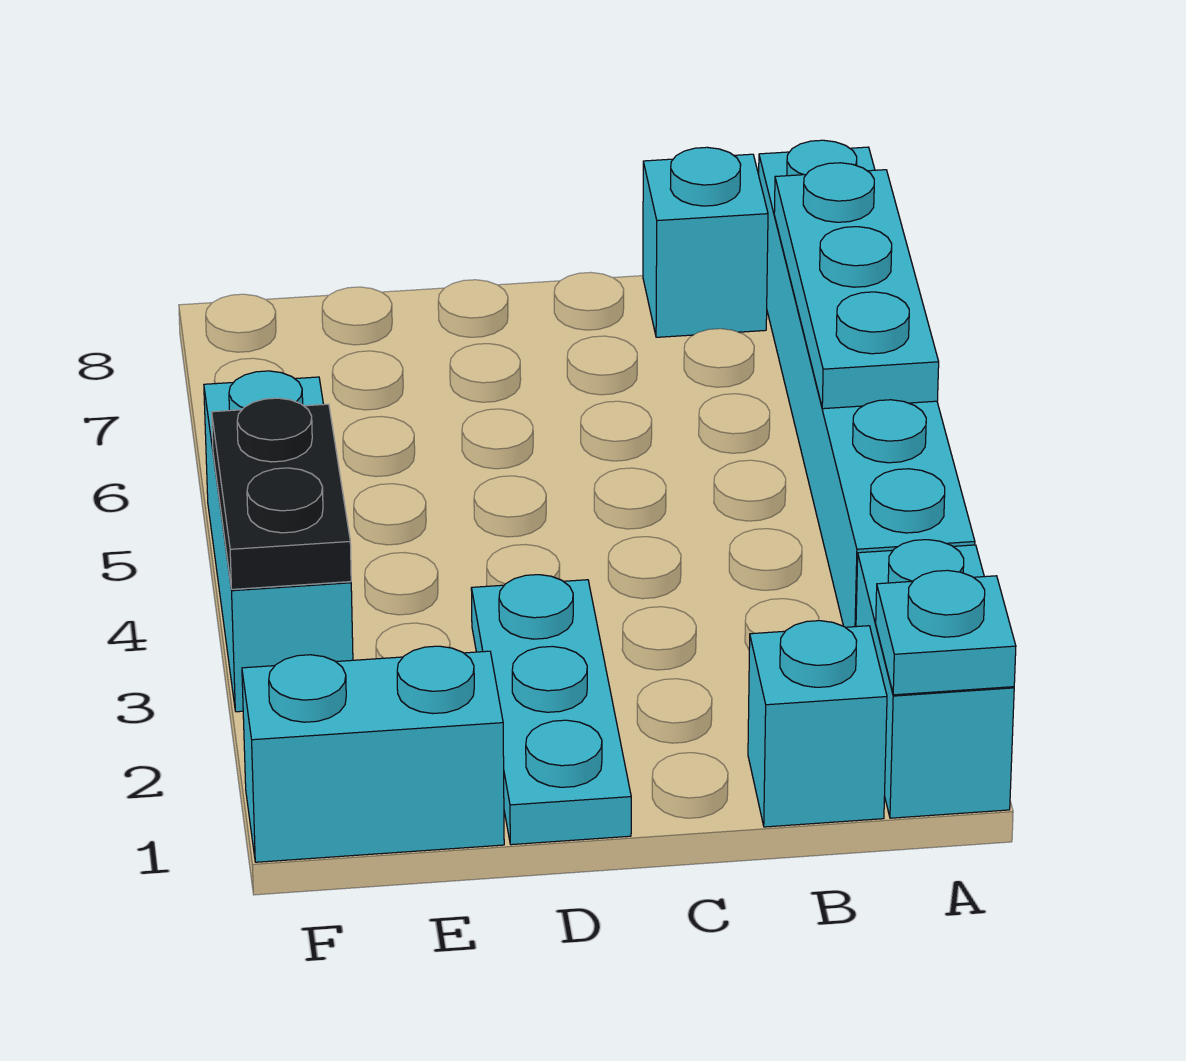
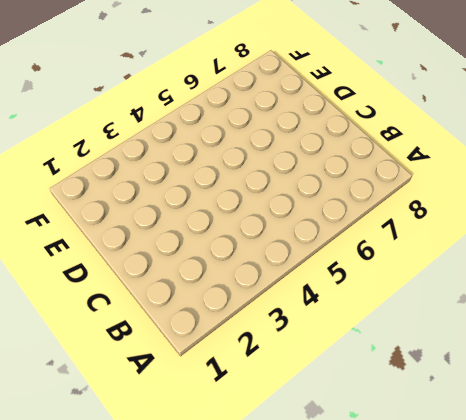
none -> cyan brick A1:A2 level 1
none -> cyan brick A3:A8 level 1

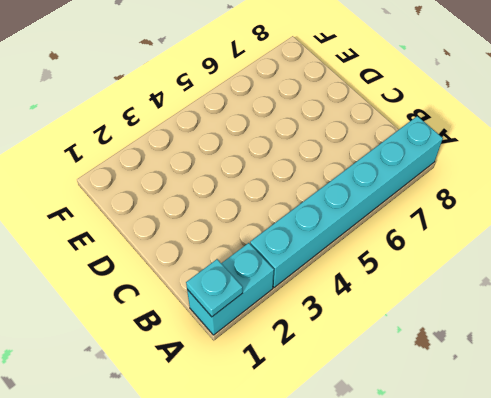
none -> cyan brick B1 level 1
none -> cyan brick B8 level 1

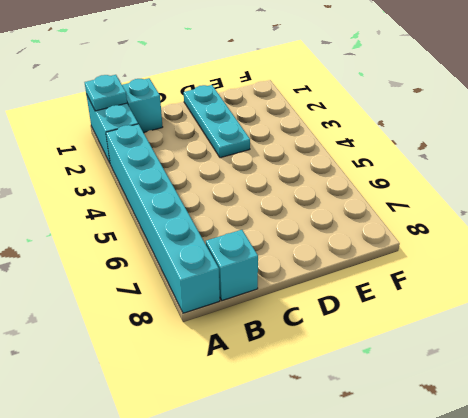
none -> cyan brick E1:F1 level 1
none -> cyan brick F3:F5 level 1

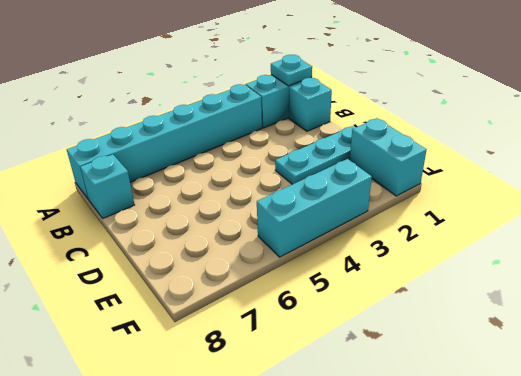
none -> cyan plate A5:A7 level 2
none -> black plate F3:F4 level 2

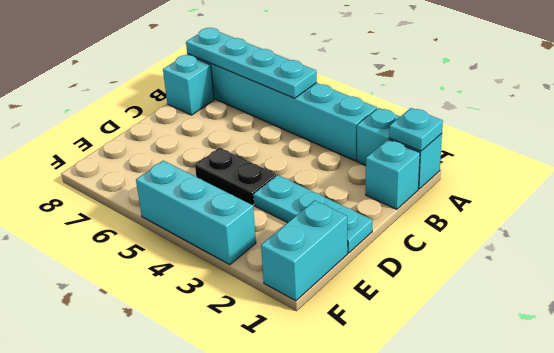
cyan plate A5:A8 level 2 -> cyan plate A5:A7 level 2
black plate D4:D5 level 1 -> black plate F3:F4 level 2

